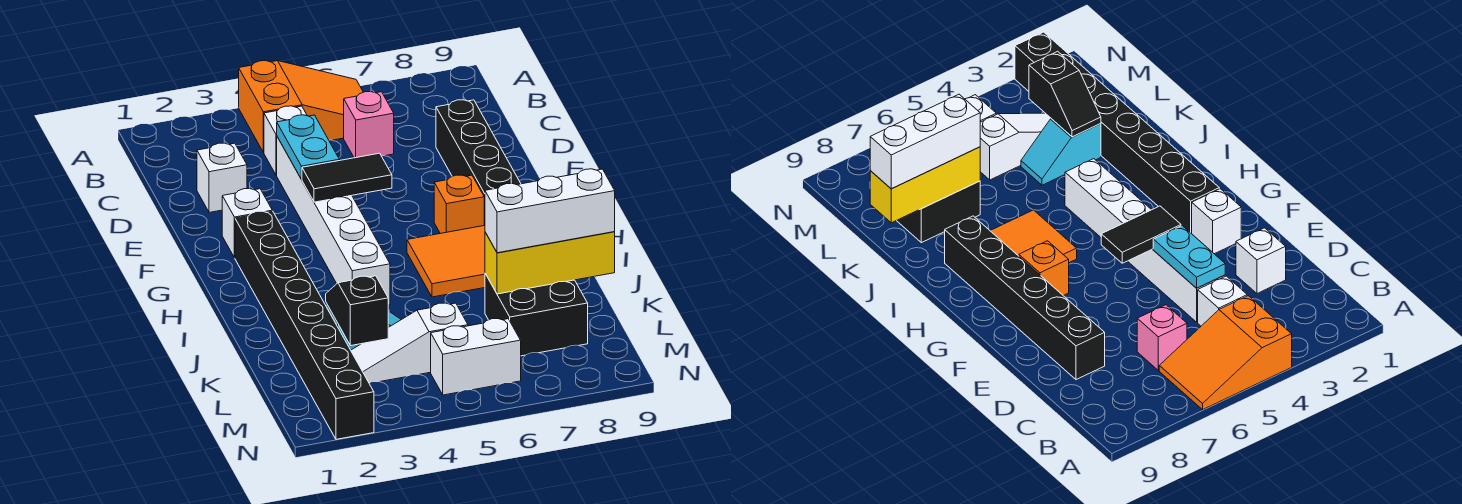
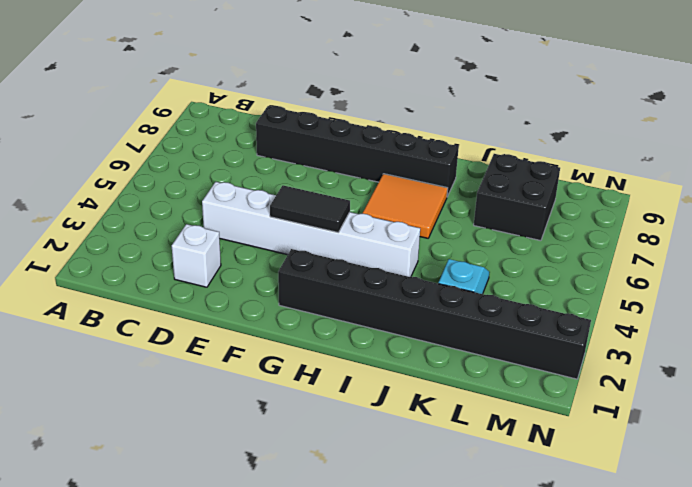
black tile F4:G4 level 2 -> black tile F4:F5 level 2
none -> orange slope A4:B6 level 1 top 4
none -> white brick C4 level 1
none -> pink brick C6 level 1

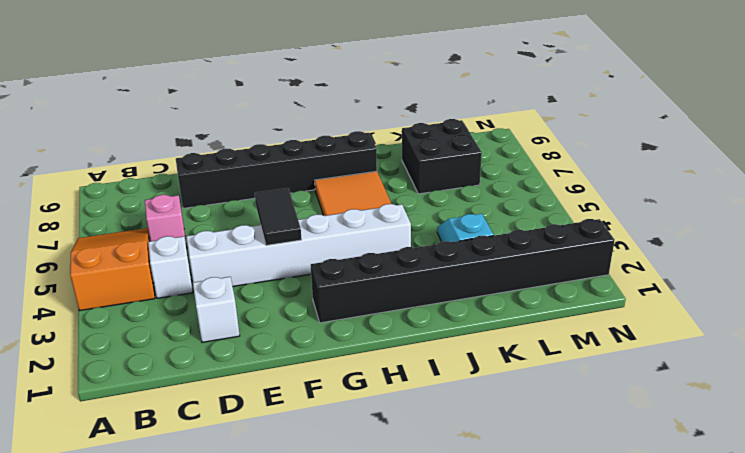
none -> white brick F2 level 1
none -> orange brick G7 level 1
none -> white slope L3:L5 level 1 top 5

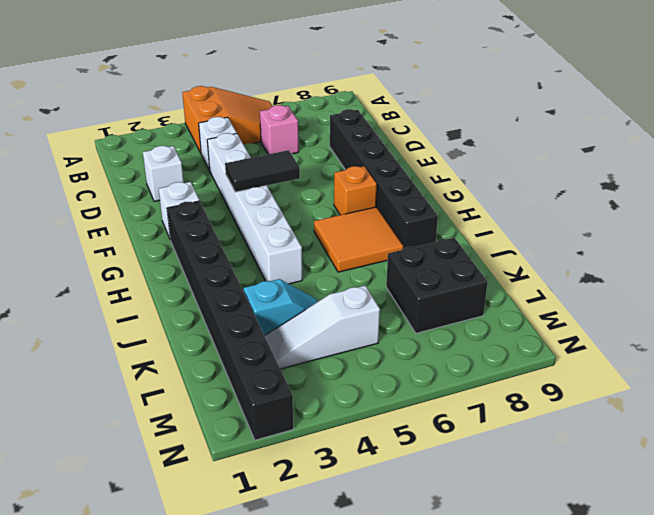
none -> white brick M5:M6 level 1
none -> cyan plate D4:E4 level 2
none -> black slope K3:L3 level 2 top L

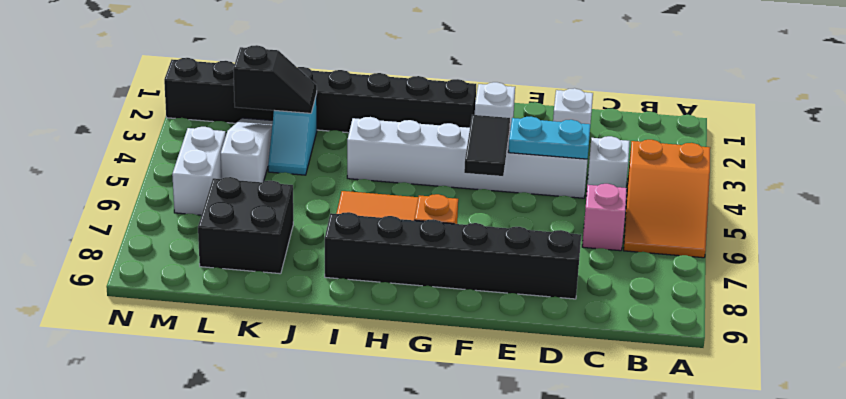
none -> yellow brick K7:K9 level 2
none -> white brick K7:K9 level 3

